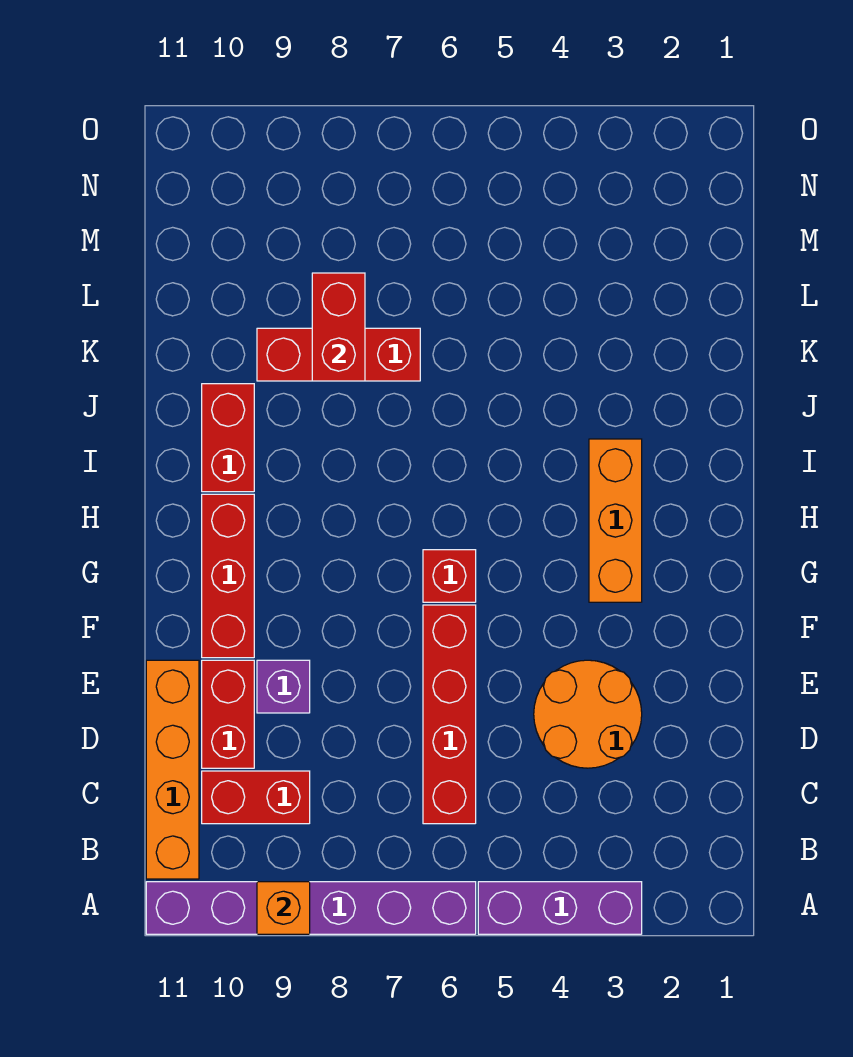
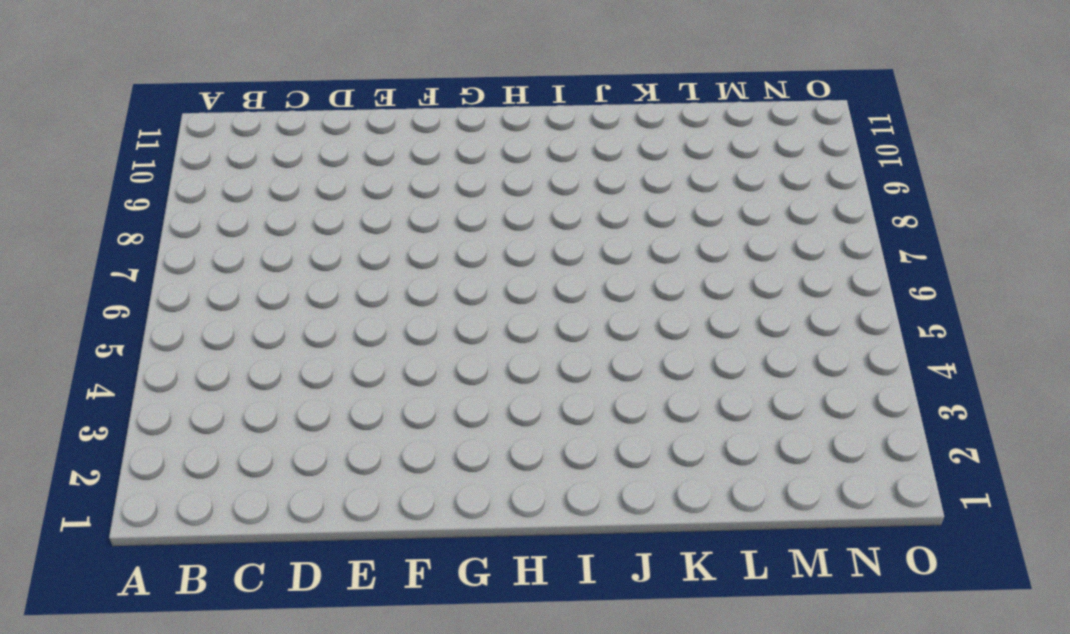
none -> purple brick A3:A5 level 1
none -> purple brick A6:A11 level 1
none -> orange brick B11:E11 level 1

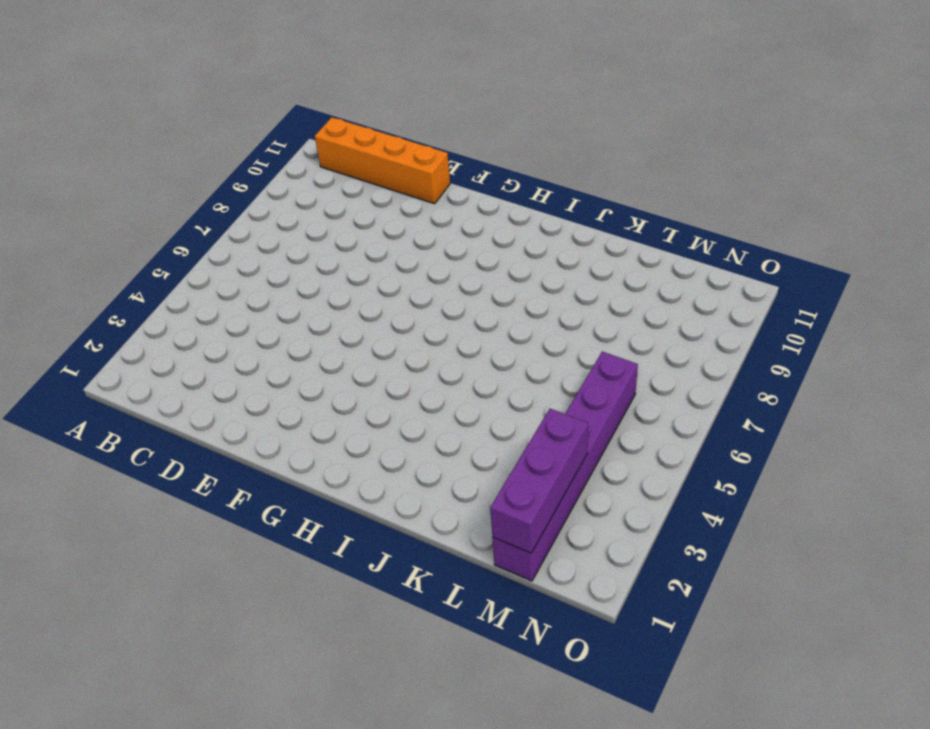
purple brick M1:M6 level 1 -> purple brick A6:A11 level 1
purple brick M1:M3 level 2 -> purple brick A3:A5 level 1
none -> red brick C6:F6 level 1
none -> red brick C9:C10 level 1
none -> orange round brick D3:E4 level 1

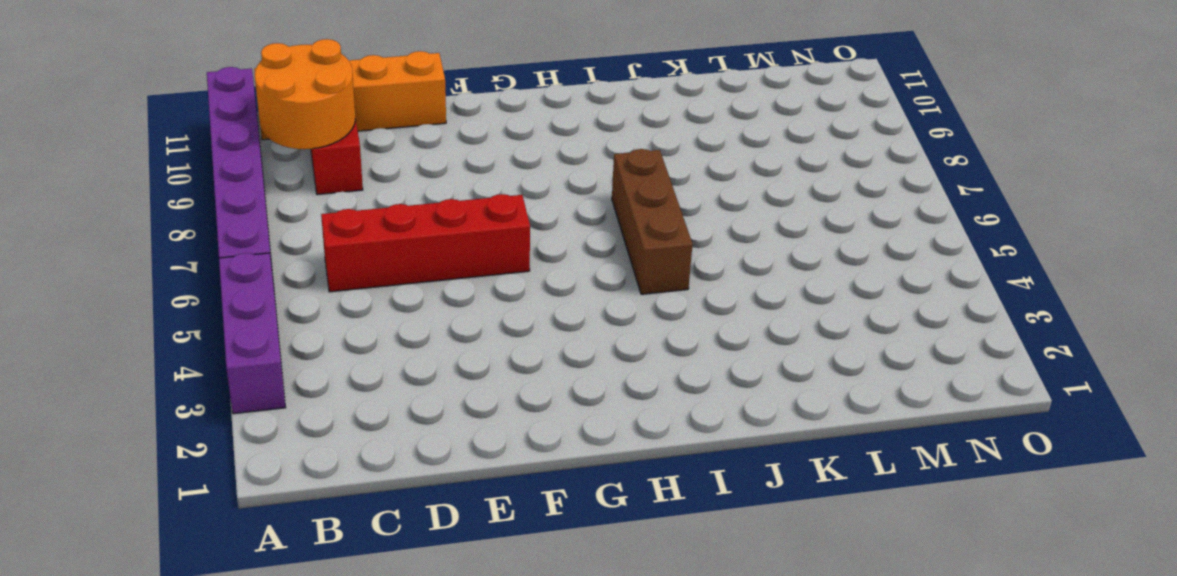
orange round brick B9:C10 level 2 -> orange round brick D3:E4 level 1
brown brick I5:I7 level 1 -> none
none -> red brick D10:E10 level 1
none -> purple brick E9 level 1
none -> red brick F10:H10 level 1

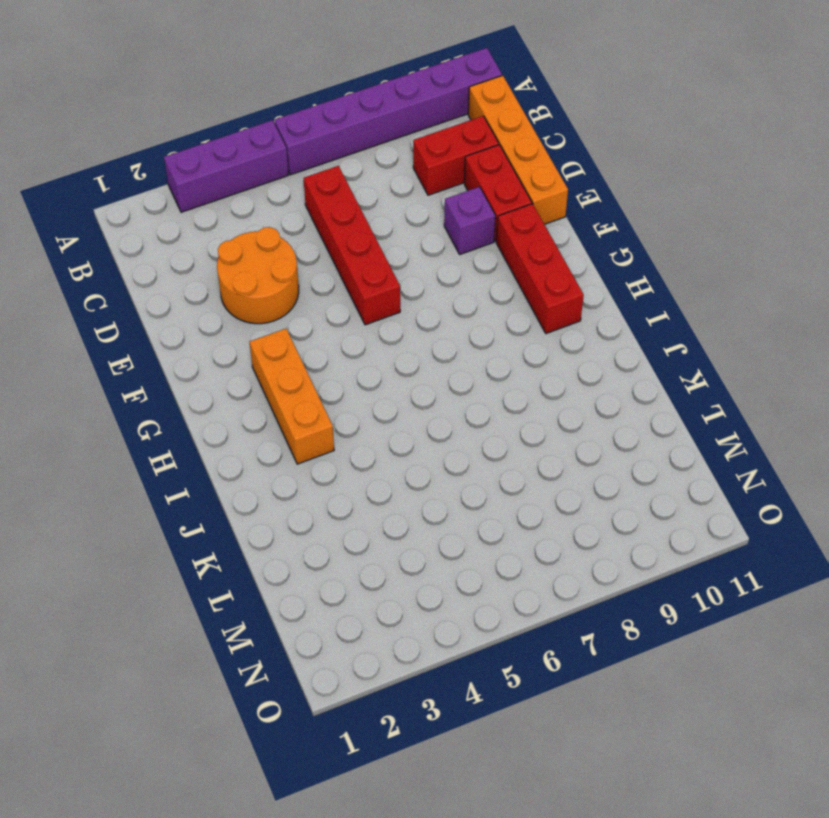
none -> red brick G6 level 1
none -> red brick I10:J10 level 1
none -> red brick K7:K9 level 1

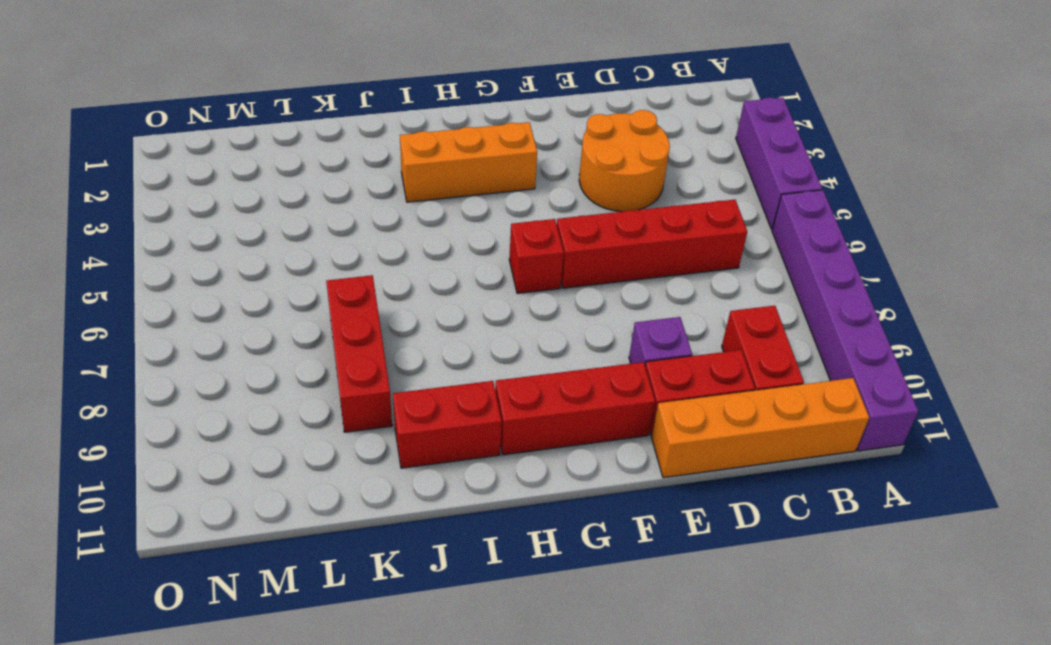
none -> orange brick A9 level 2
none -> red brick K8:L8 level 2

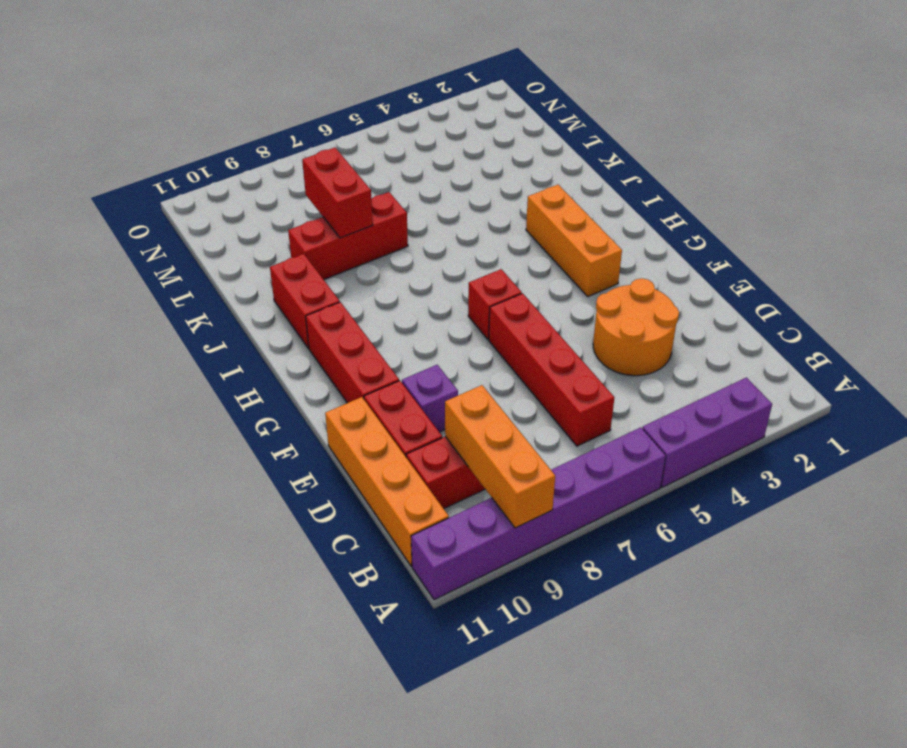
orange brick A9:C9 level 2 -> orange brick A9 level 2

